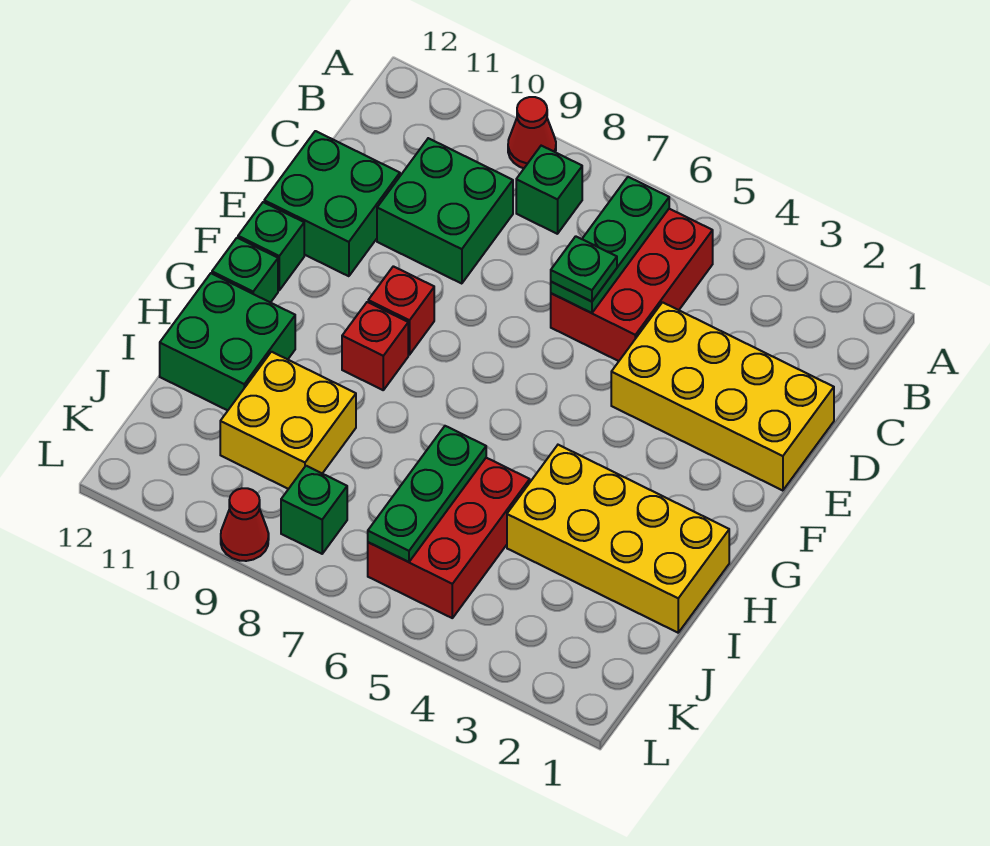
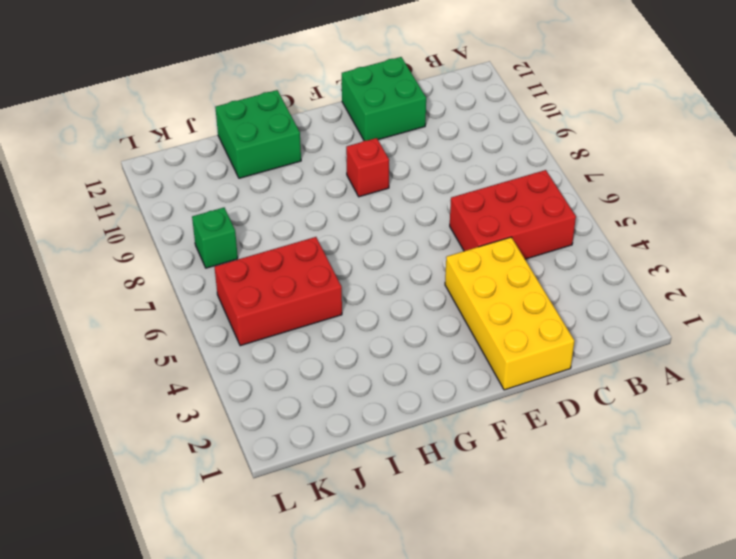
none -> red cone A9 level 1
none -> green brick B8 level 1
none -> green brick C9:D10 level 1

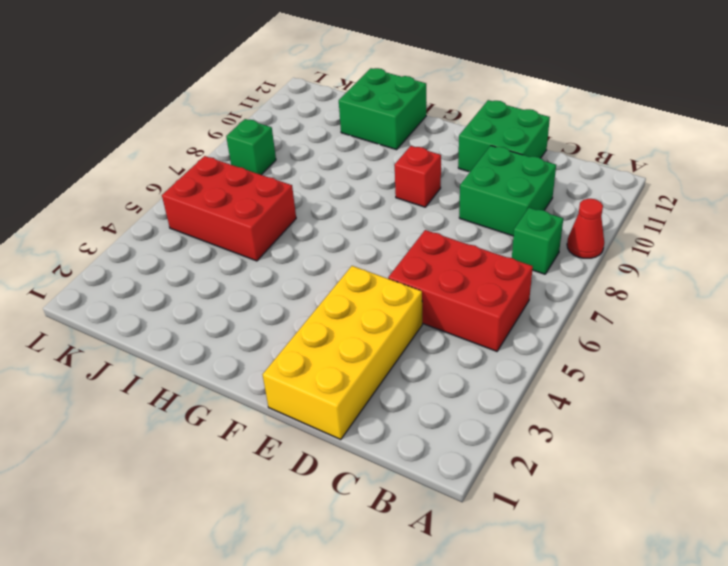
none -> green brick F12 level 1
none -> red brick G9 level 1
none -> green brick G12 level 1

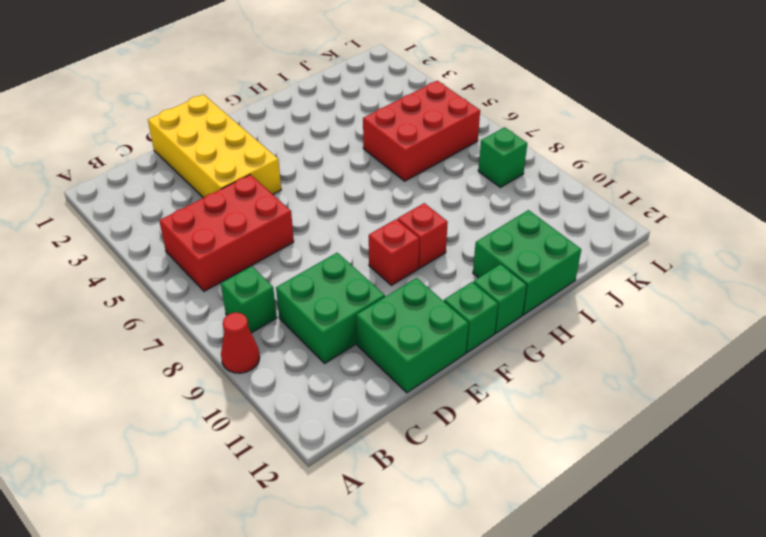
none -> yellow brick H1:I4 level 1
none -> yellow brick I9:J10 level 1
none -> red cone L9 level 1

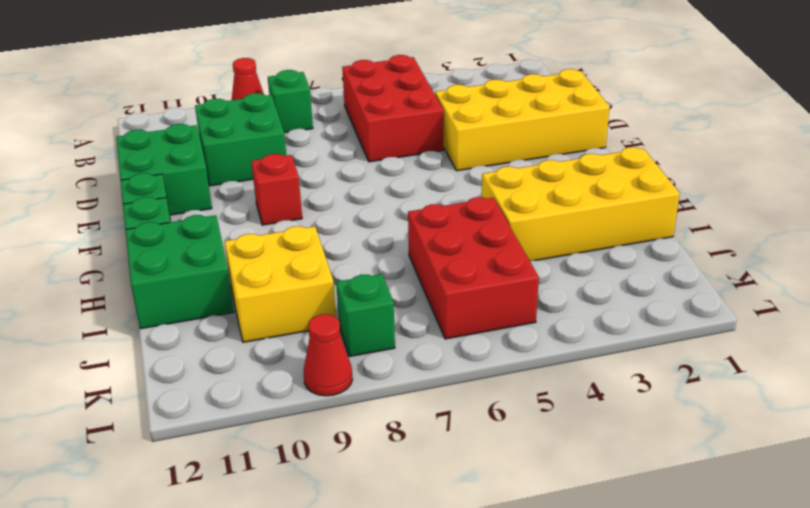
none -> red brick G9 level 1
none -> green plate B6:D6 level 2
none -> green plate I6:K6 level 2

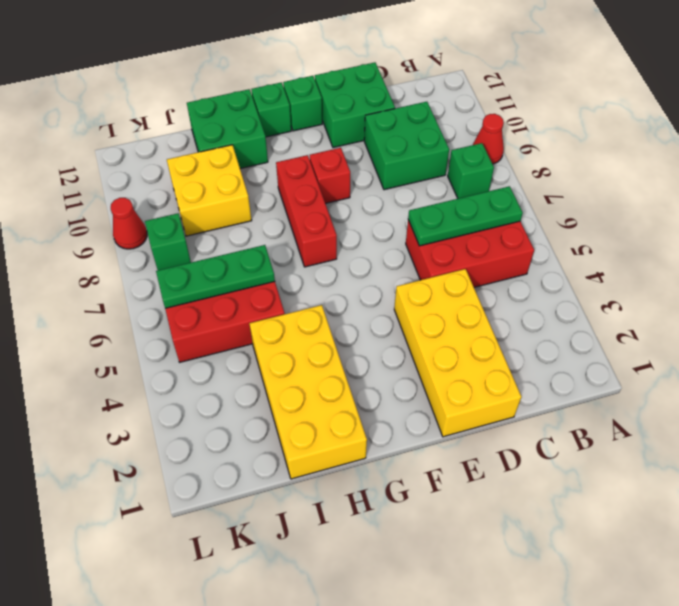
red brick G7:G9 level 1 -> red brick G9 level 1
none -> green plate D6 level 3

